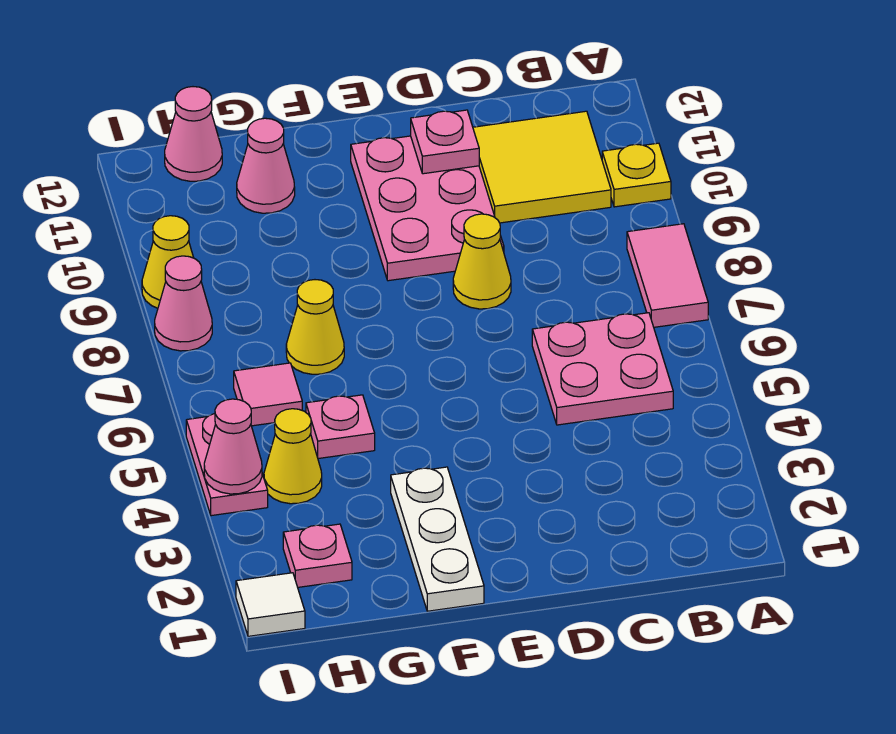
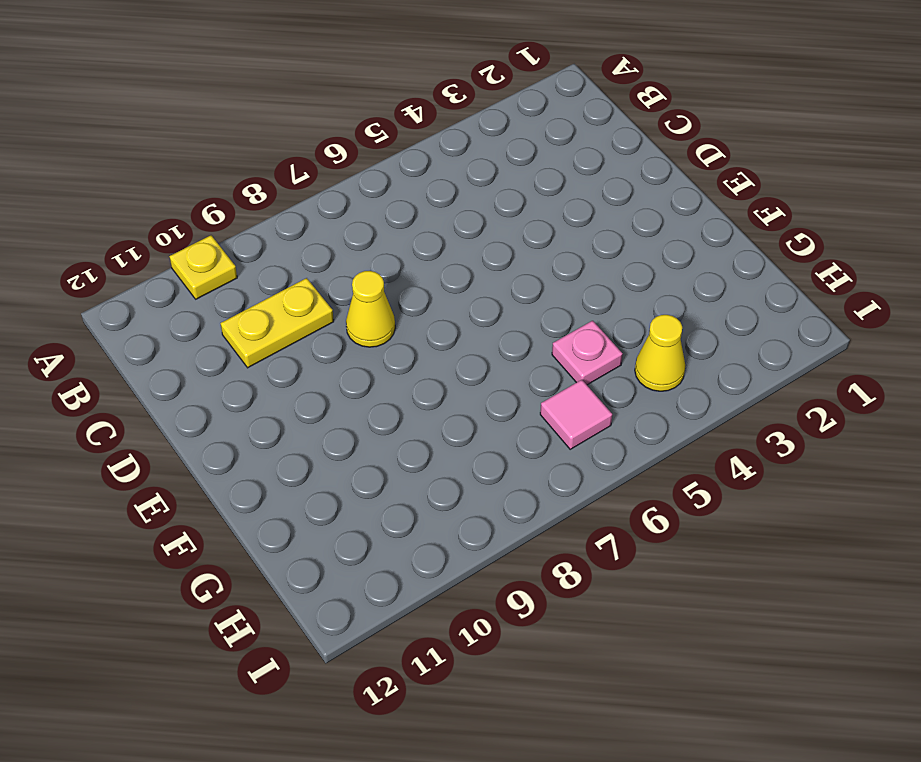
yellow plate C9:C10 level 1 -> yellow tile B10:C11 level 1
none -> pink tile A7:A8 level 1
none -> pink plate B5:C6 level 1
none -> pink plate D9:E11 level 1

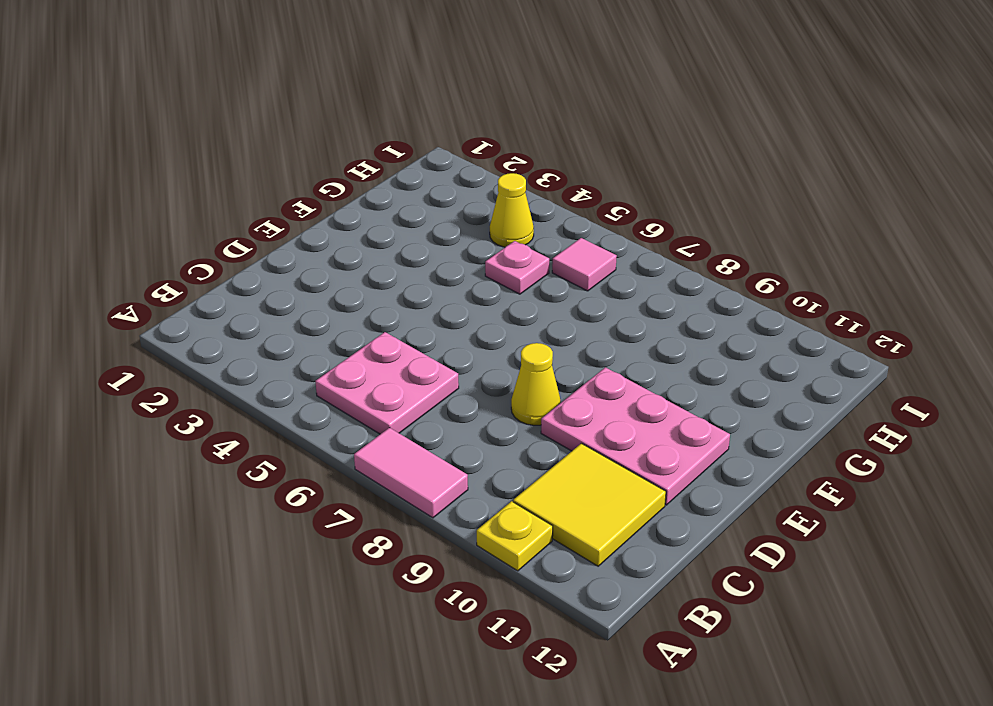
none -> white plate F1:F3 level 1
none -> yellow cone G7 level 1
none -> pink cone G11 level 1

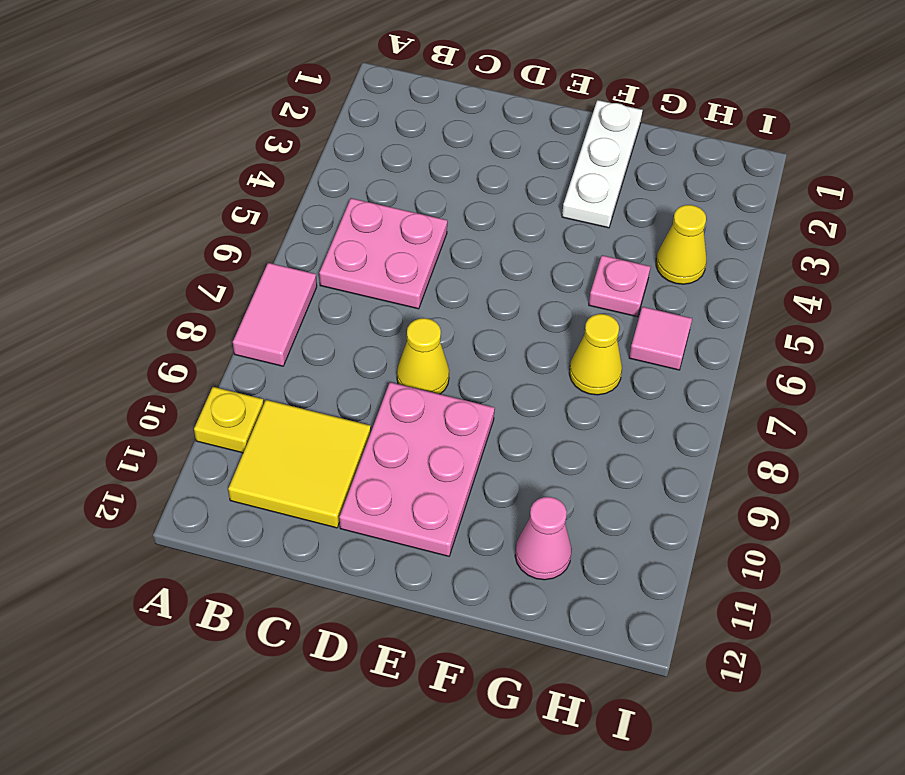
none -> pink plate H2 level 1
none -> pink cone H12 level 1
none -> white tile I1 level 1

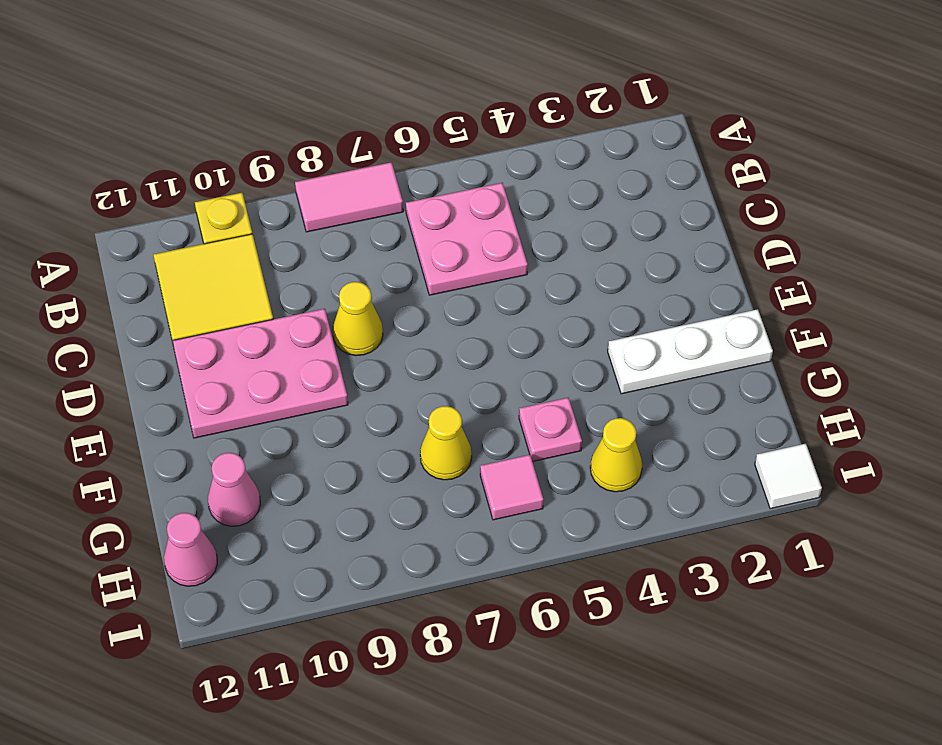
none -> pink plate H2 level 1
none -> pink plate I4:I5 level 1
none -> pink cone I8 level 1

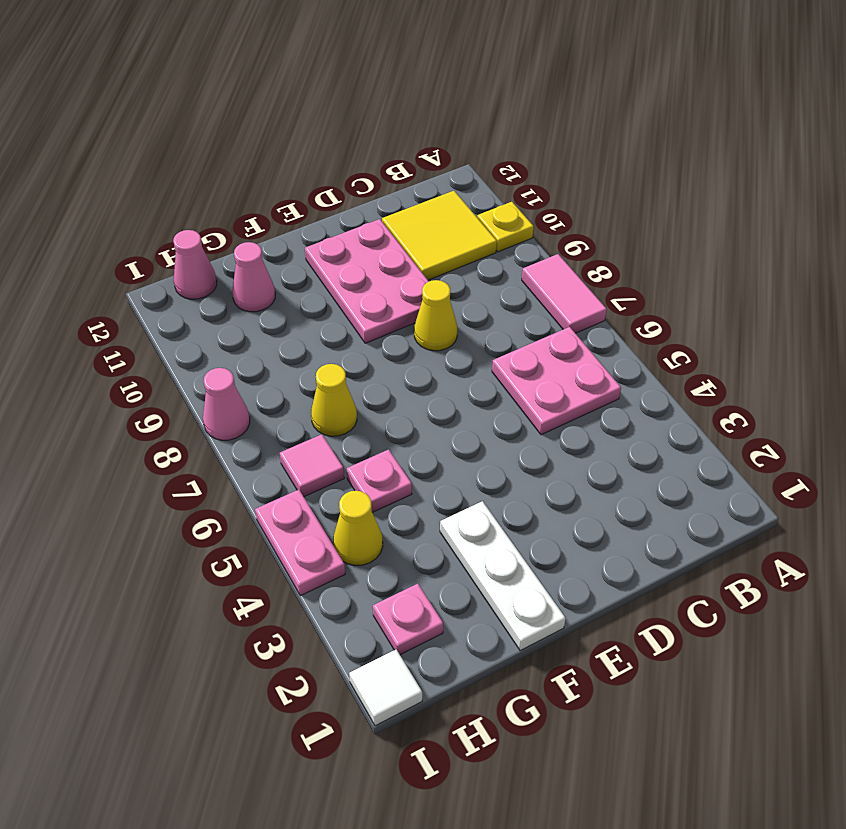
none -> yellow cone I9 level 1
none -> pink plate D11 level 2
none -> pink cone I4 level 2

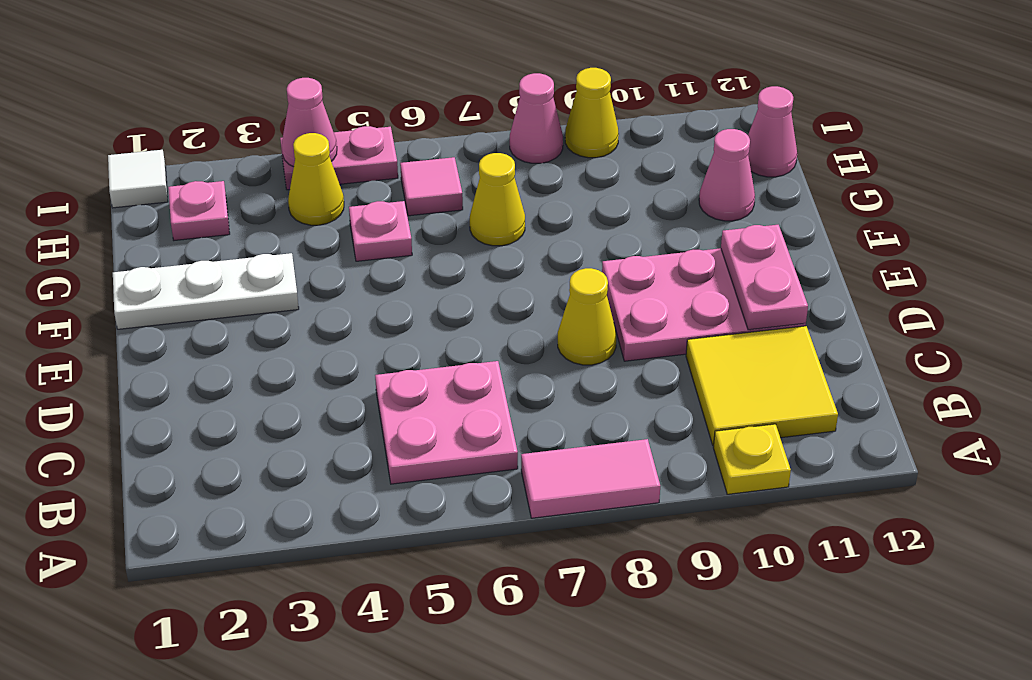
pink plate D11:E11 level 2 -> pink plate D11 level 2

